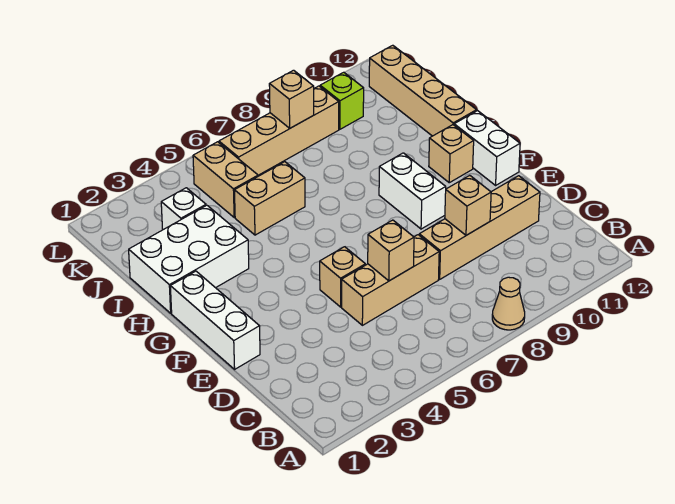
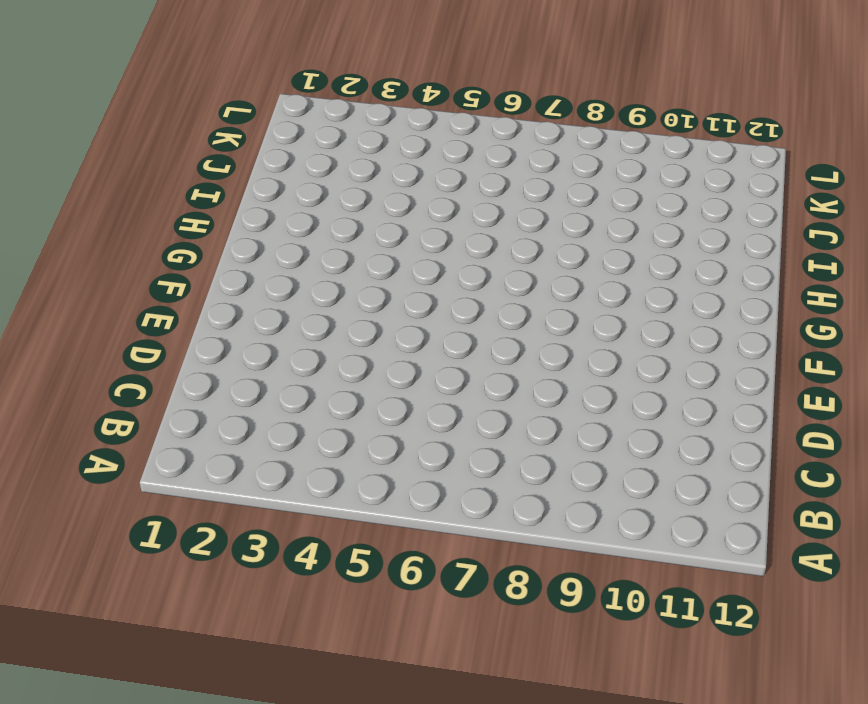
none -> tan cone A8 level 1
none -> tan brick D5:D7 level 1
none -> tan brick D8:D11 level 1

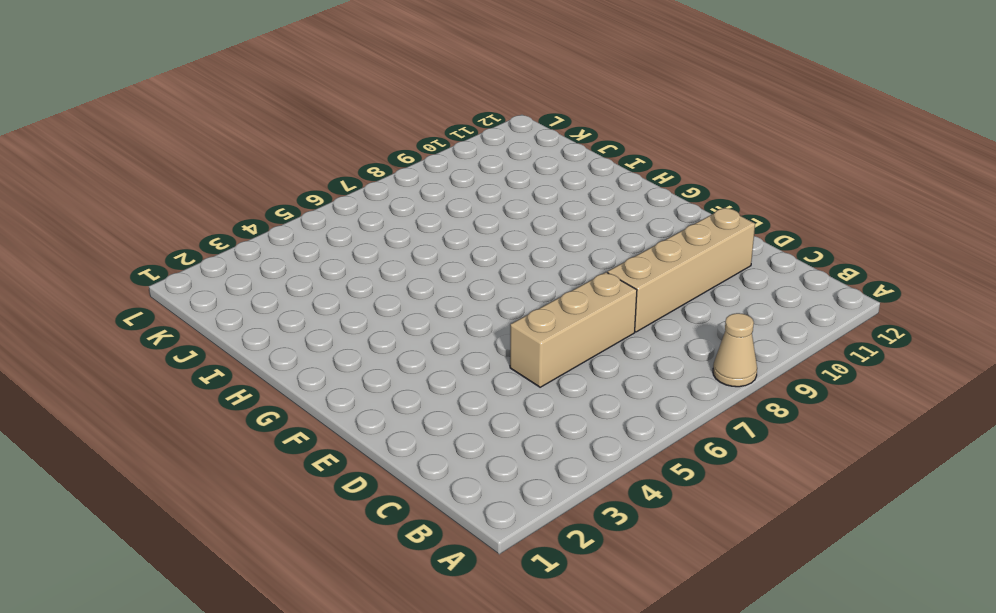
none -> white brick E1:G1 level 1
none -> tan brick E5 level 1
none -> white brick F9:G9 level 1

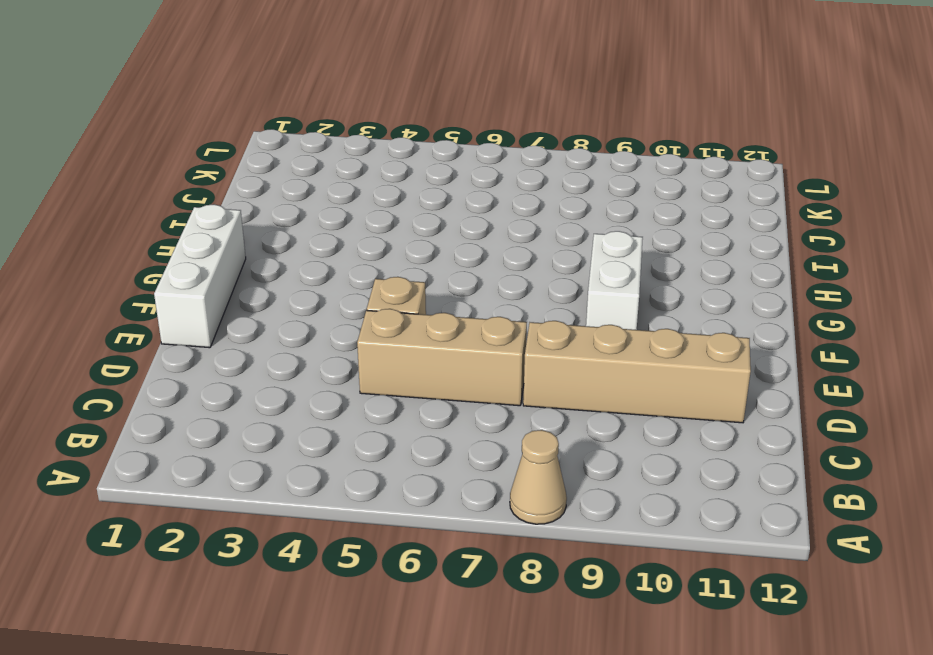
none -> white brick F12:G12 level 1
none -> tan brick G11 level 1
none -> white brick H1:I3 level 1

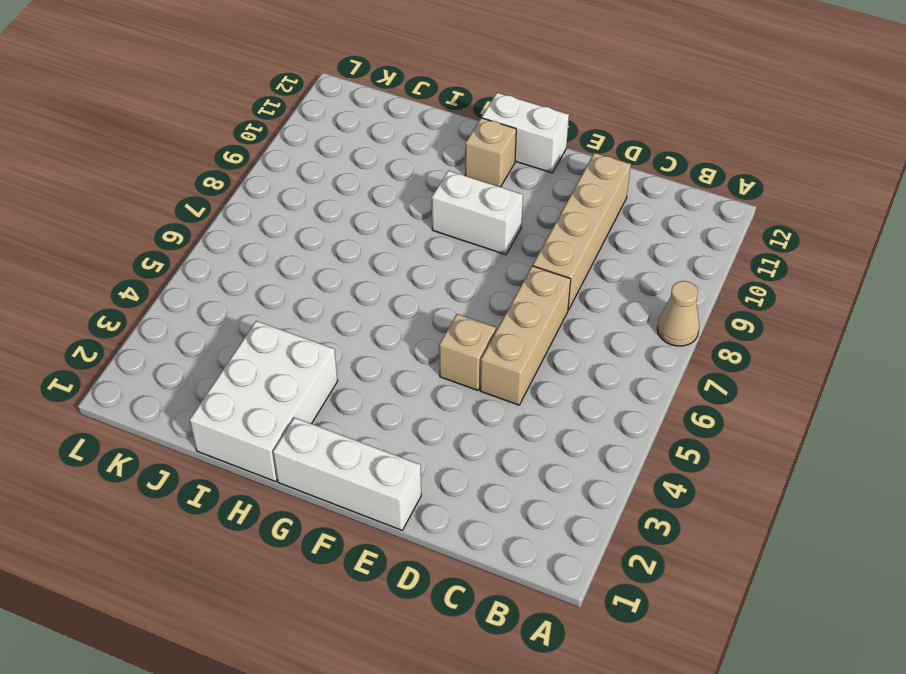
none -> tan brick H12:K12 level 1
none -> tan brick I5:I6 level 1
none -> white brick J3 level 1

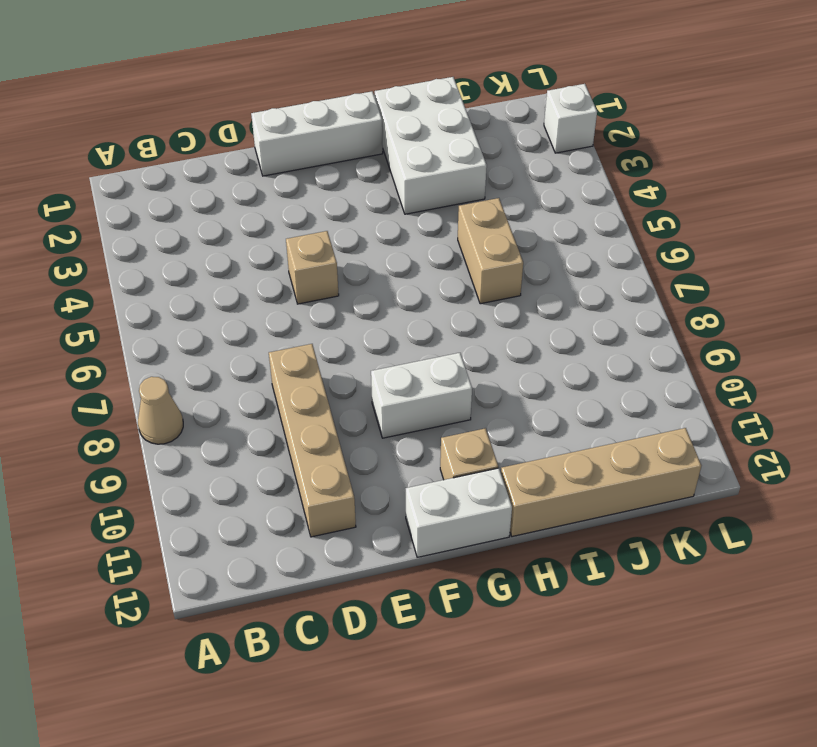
white brick L2 level 1 -> white brick J3 level 1
none -> tan brick D5:D7 level 1
none -> tan brick J5:K5 level 1
none -> tan brick K6:K9 level 1

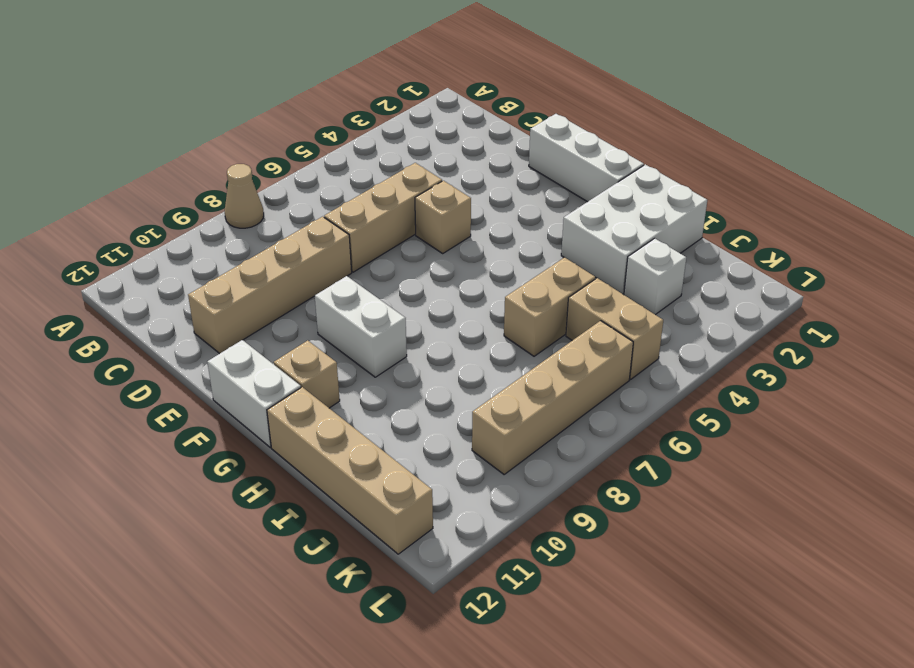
none -> lime brick K10 level 1
none -> tan brick D6 level 2
none -> tan brick D9 level 2

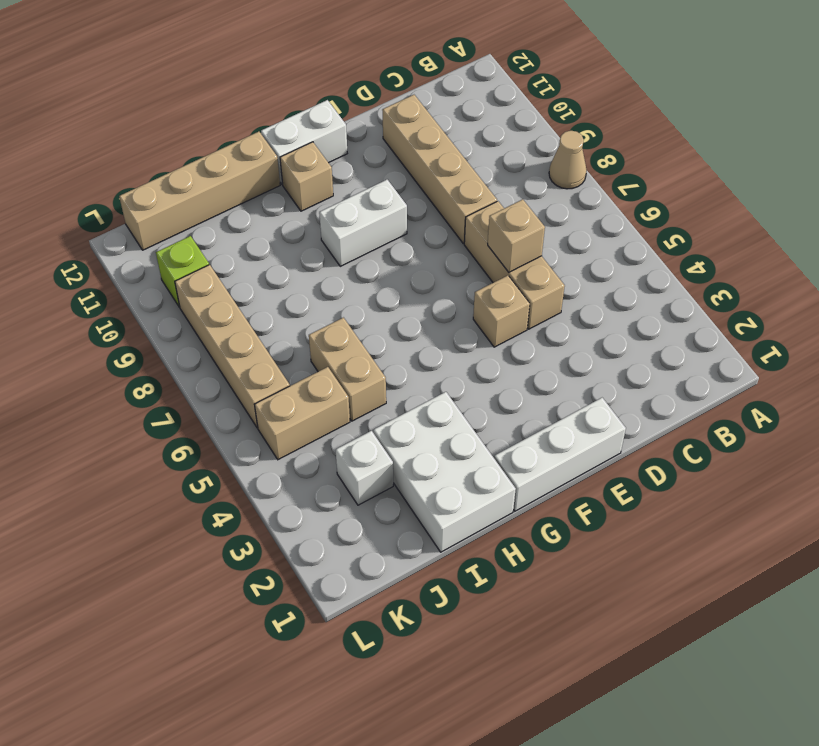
none -> tan brick D9 level 2
none -> tan brick K8 level 2

